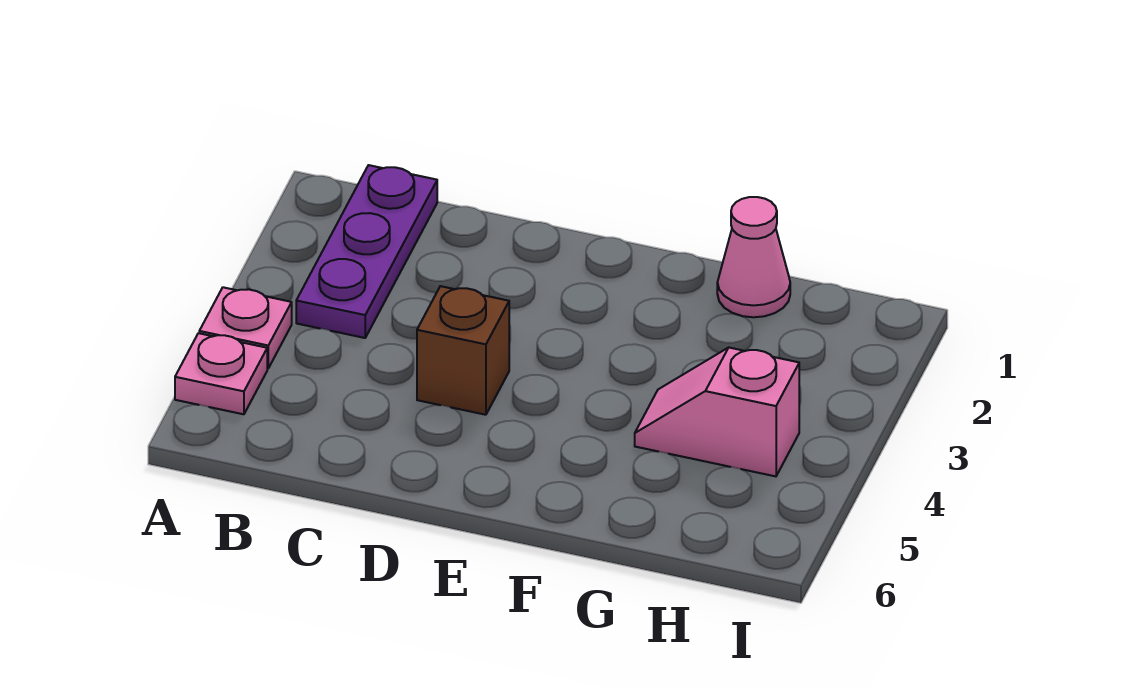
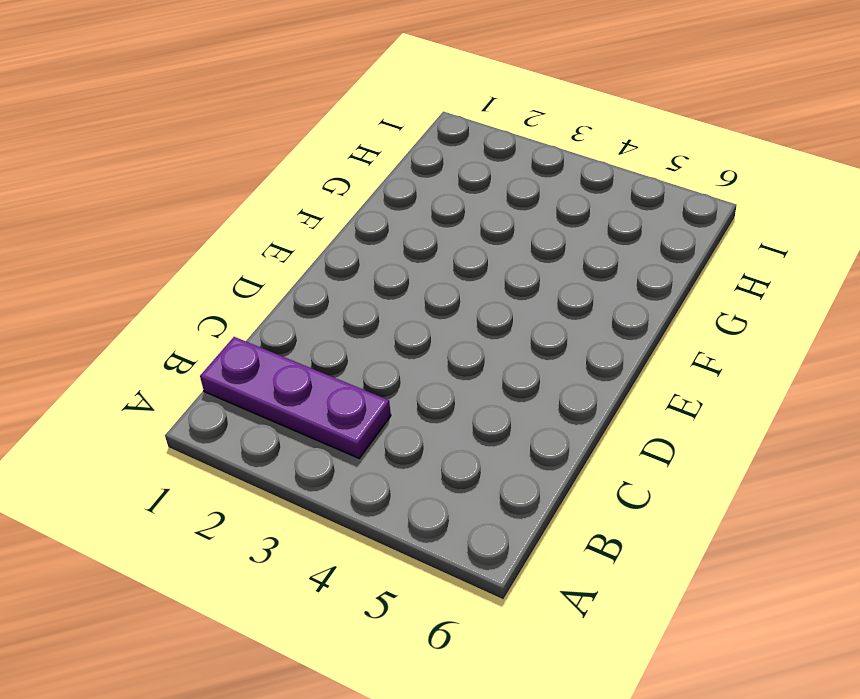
none -> pink plate A4 level 1
none -> pink plate A5 level 1

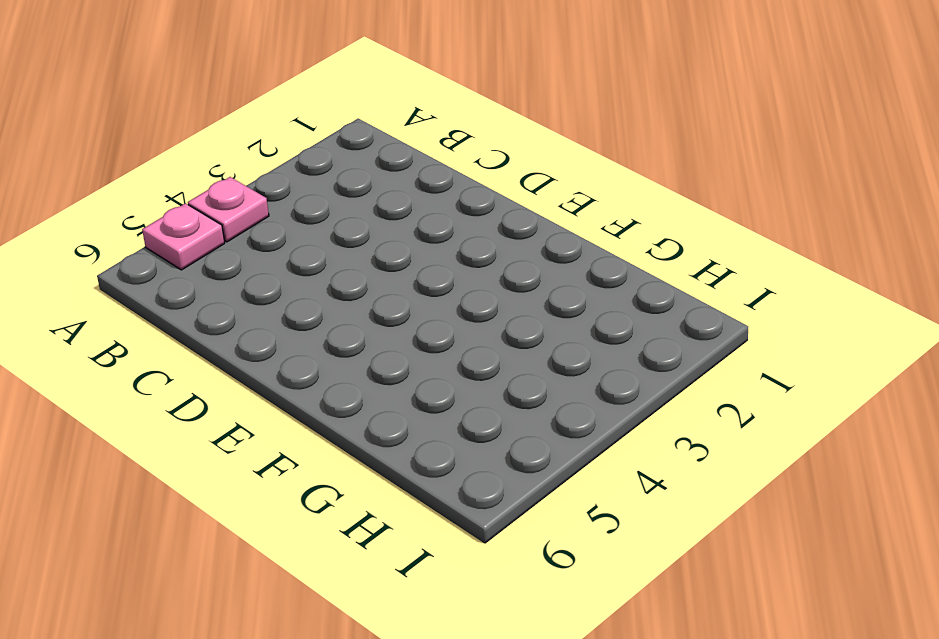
none -> purple plate B1:B3 level 1
none -> brown brick D4 level 1

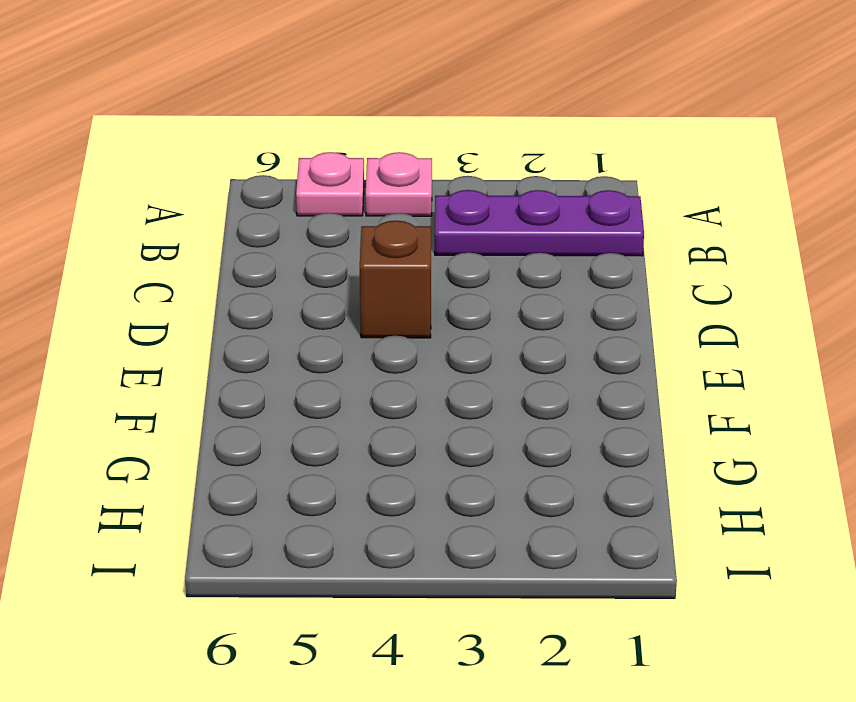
none -> pink cone G1 level 1
none -> pink slope G4:H4 level 1 top H

